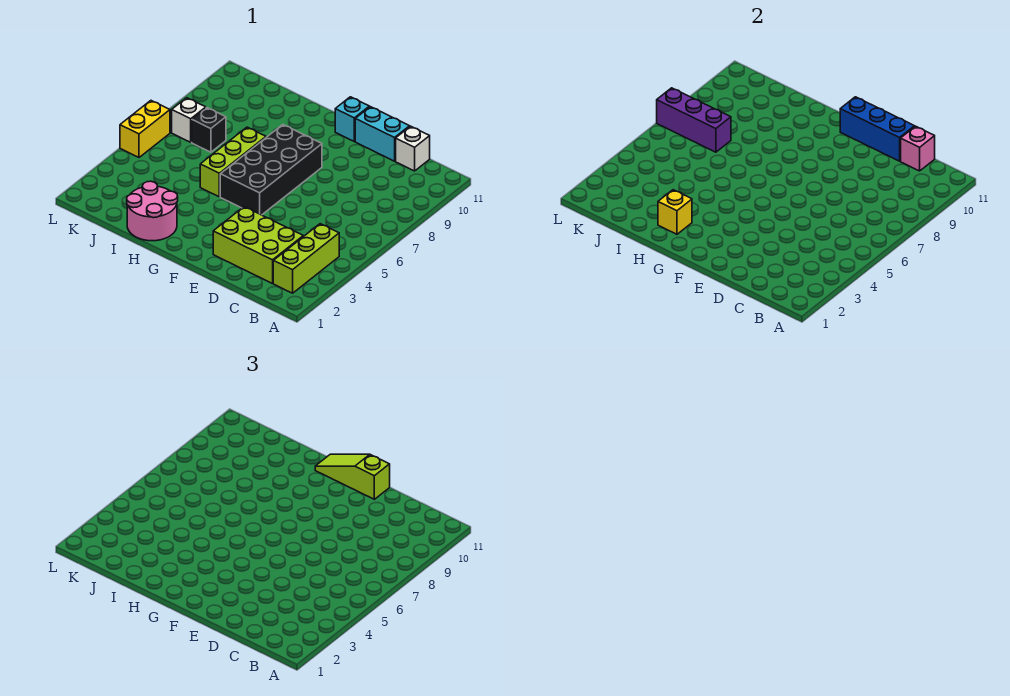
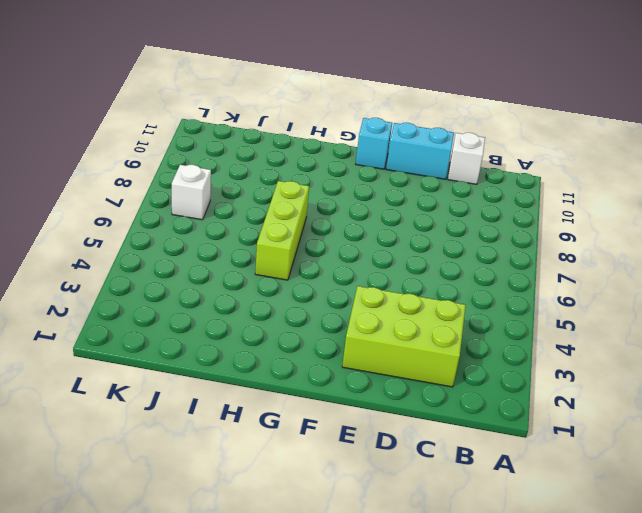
none -> lime brick B2:B4 level 1
none -> black brick F5:G8 level 1
none -> pink round brick H1:I2 level 1

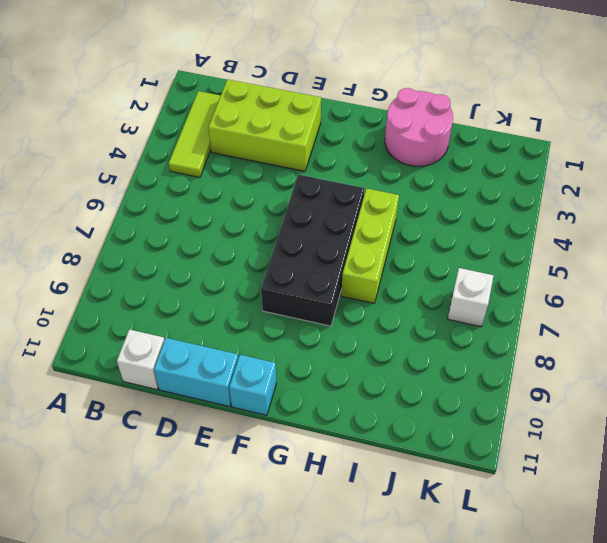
lime tile B2:B4 level 1 -> lime brick B2:B4 level 1
none -> black brick J7 level 1
none -> yellow brick L5:L6 level 1
none -> pink brick C11 level 2

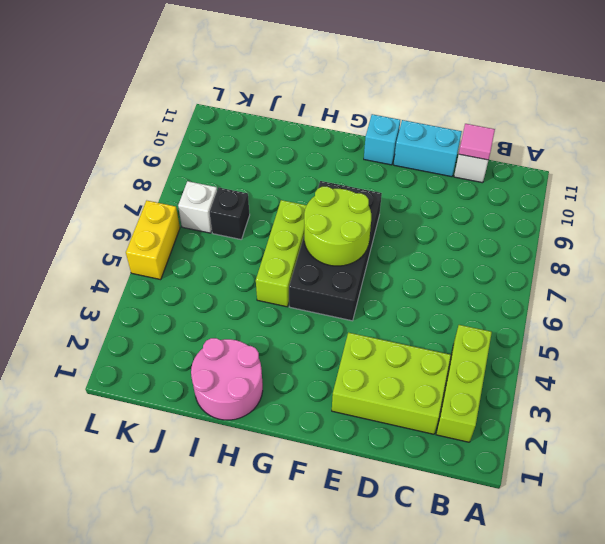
pink tile C11 level 2 -> pink brick C11 level 2
lime round brick F6:G7 level 2 -> none
none -> blue brick D11:F11 level 2
none -> yellow brick H2 level 2
none -> purple brick J7:L7 level 2

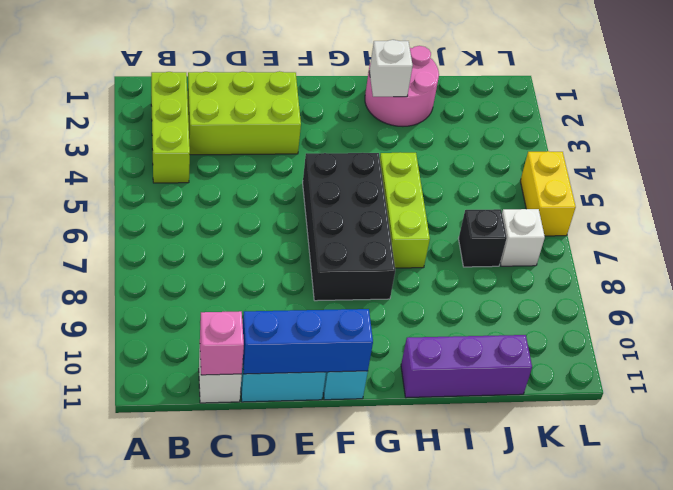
white brick H2 level 2 -> yellow brick H2 level 2
purple brick H11:J11 level 1 -> purple brick J7:L7 level 2
none -> lime slope E11:G11 level 3 top E

